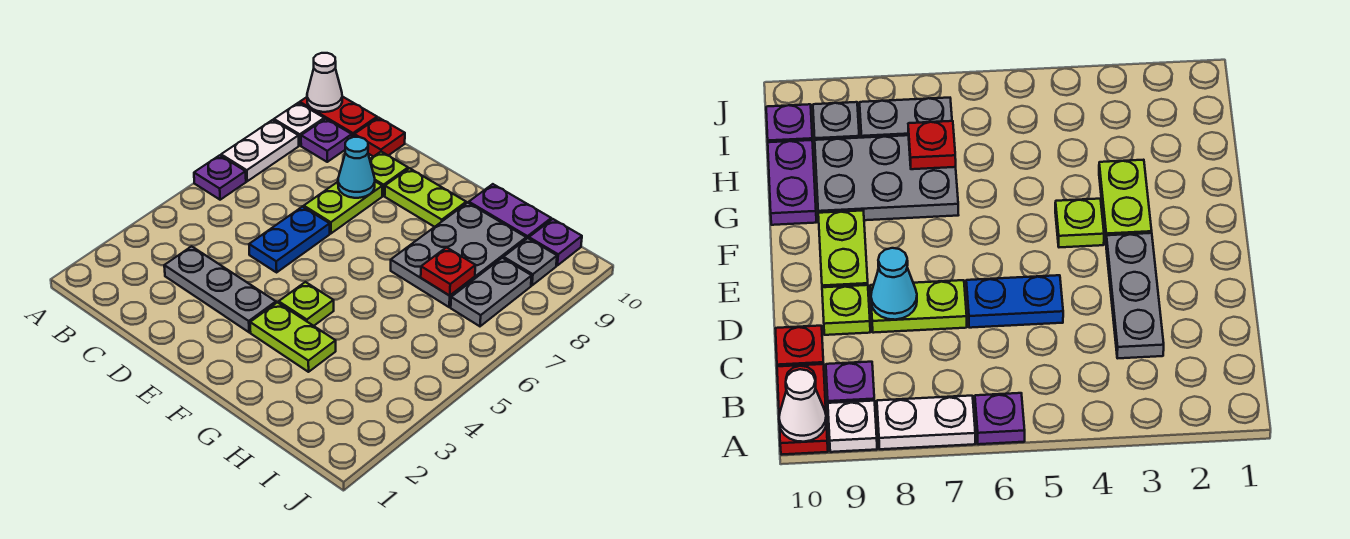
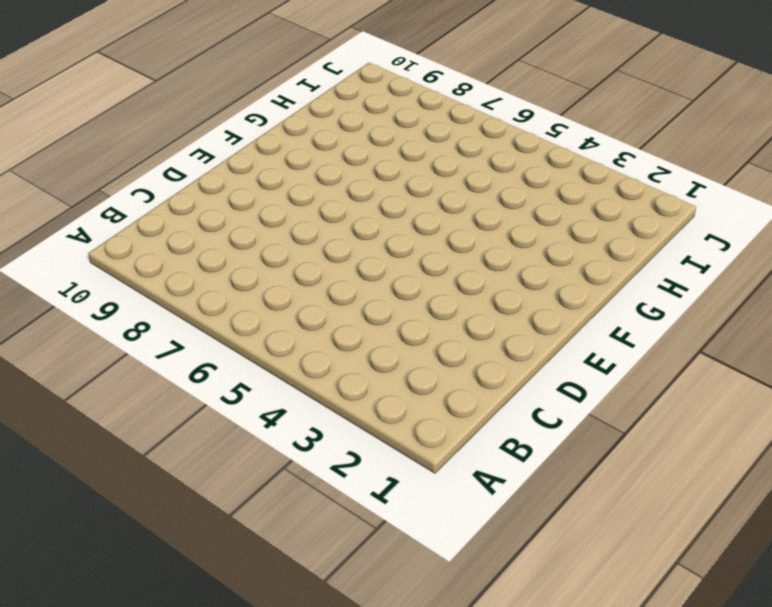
none -> purple plate A6 level 1
none -> white plate A7:A8 level 1
none -> white plate A9 level 1

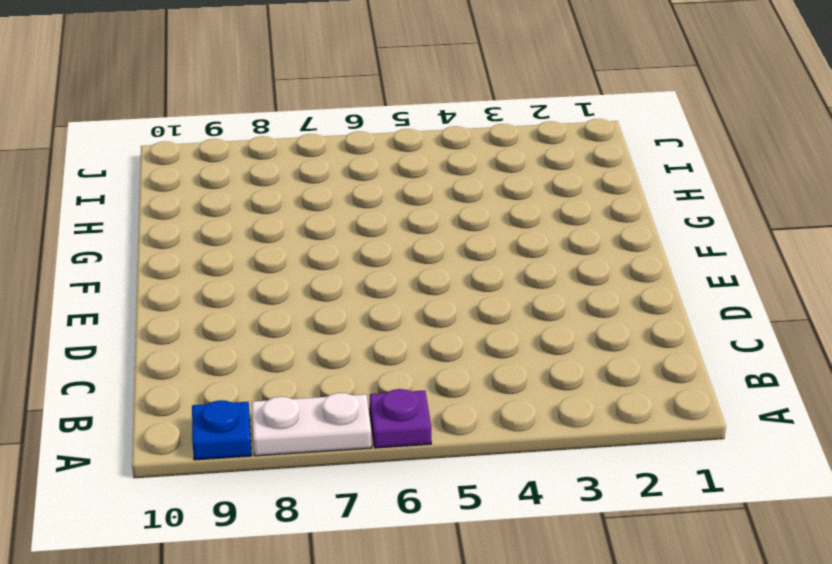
blue plate A9 level 1 -> white plate A9 level 1
none -> red plate A10:B10 level 1
none -> purple plate B9 level 1
none -> grey plate C3:E3 level 1

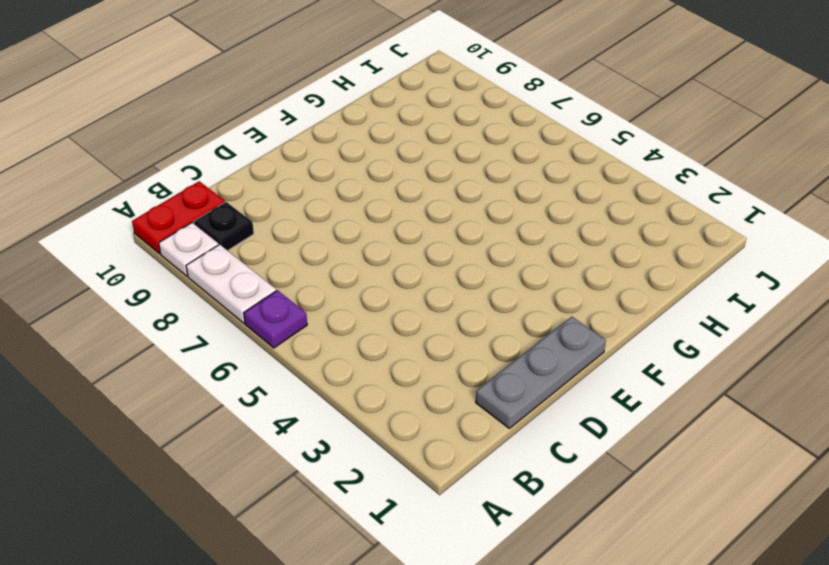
black plate B9 level 1 -> purple plate B9 level 1
grey plate C1:E1 level 1 -> grey plate C3:E3 level 1
none -> red plate C10 level 1
none -> blue plate D5:D6 level 1
none -> lime plate D7:D8 level 1

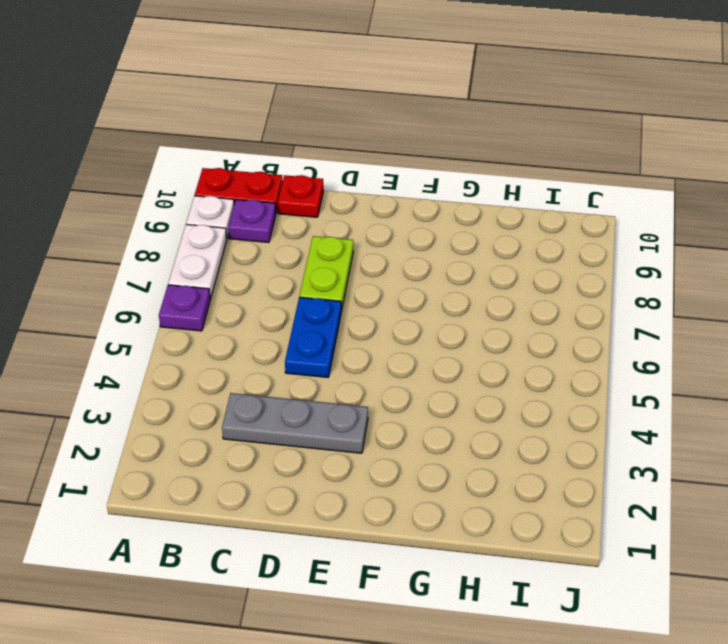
none -> lime plate D9 level 1
none -> lime plate E9:F9 level 1
none -> lime plate F3:G3 level 1

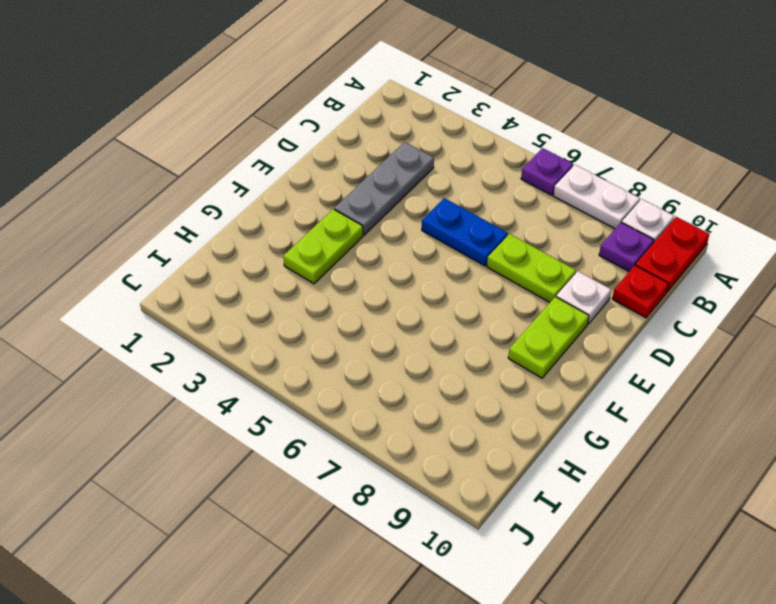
white plate D9 level 1 -> lime plate D9 level 1
none -> lime plate F4 level 1
none -> grey plate G7:H9 level 1
none -> purple plate G10:H10 level 1

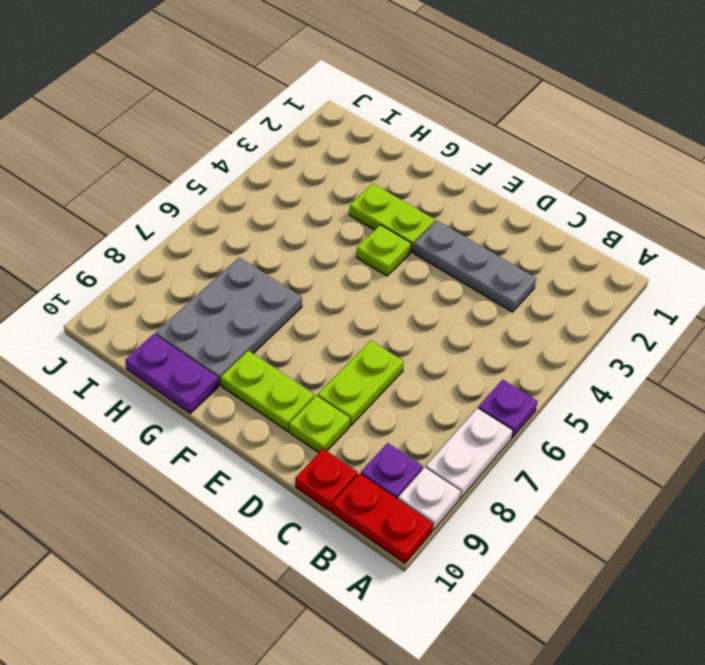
none -> blue plate D5:D6 level 1
none -> grey plate I7:I8 level 1
none -> grey plate I9 level 1

